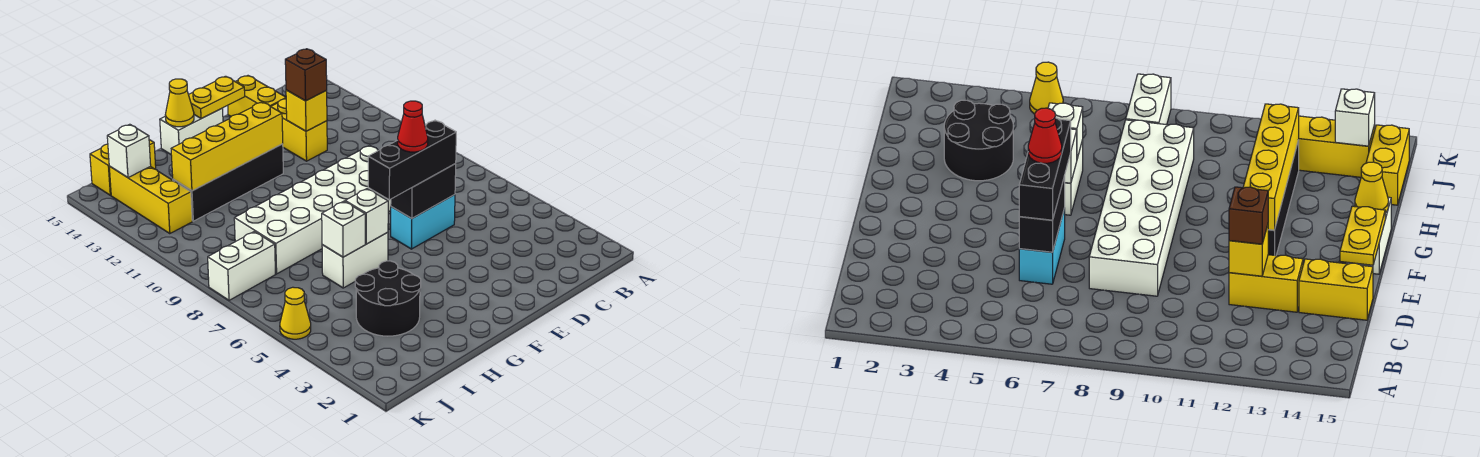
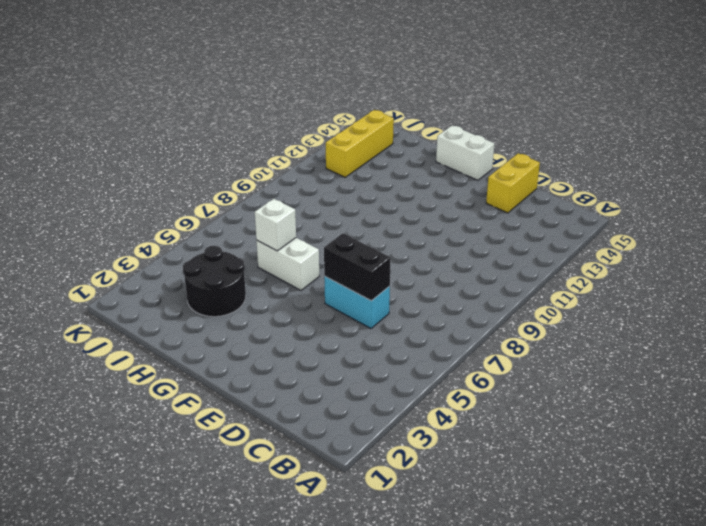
none -> white brick D8:I9 level 1
none -> yellow brick D12:D13 level 1
none -> black brick F12:I12 level 1

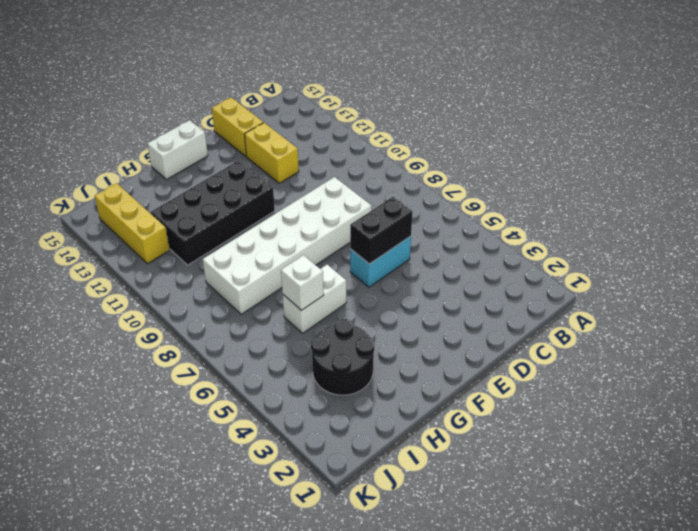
black brick F11:I12 level 1 -> black brick F12:I12 level 1
none -> yellow brick I15:J15 level 1
none -> white brick J8:K8 level 1
none -> yellow cone K5 level 1

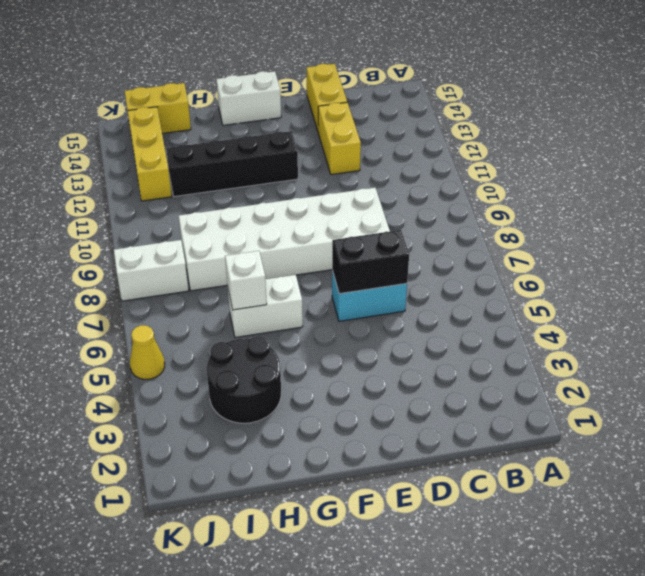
none -> yellow brick D12 level 2
none -> yellow plate E15:F15 level 2
none -> yellow brick F12:I12 level 2

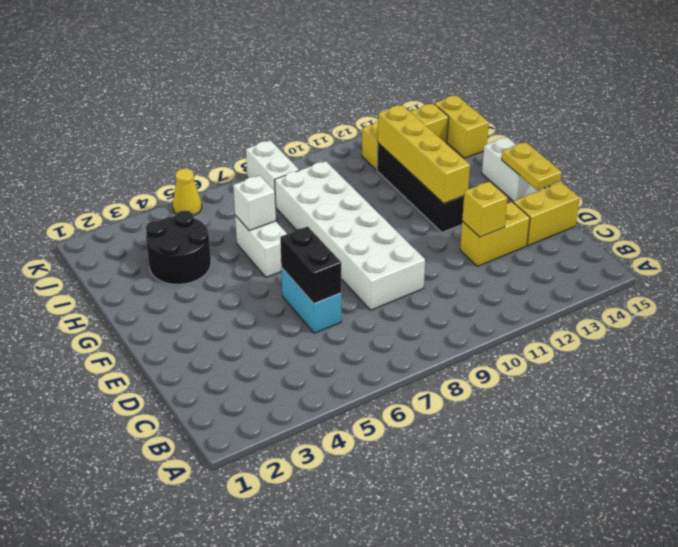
none -> white brick G6 level 2
none -> yellow cone G15 level 2
none -> white brick J14 level 2

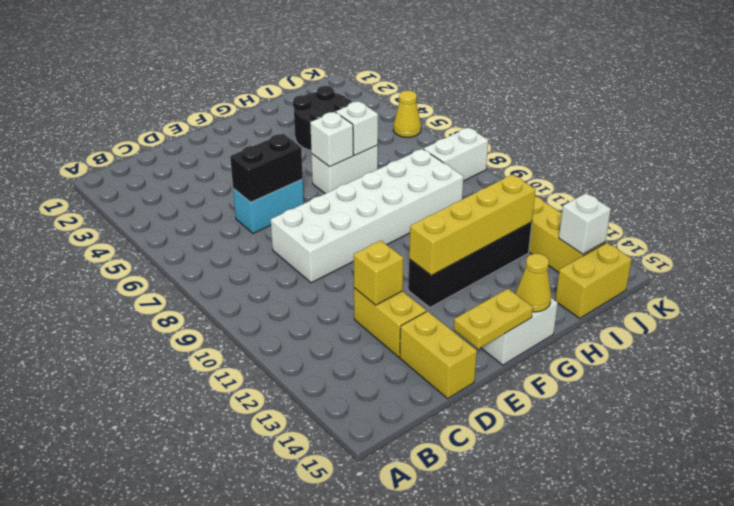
none -> black brick D6:F6 level 3
none -> brown brick D12 level 3
none -> red cone E6 level 4

